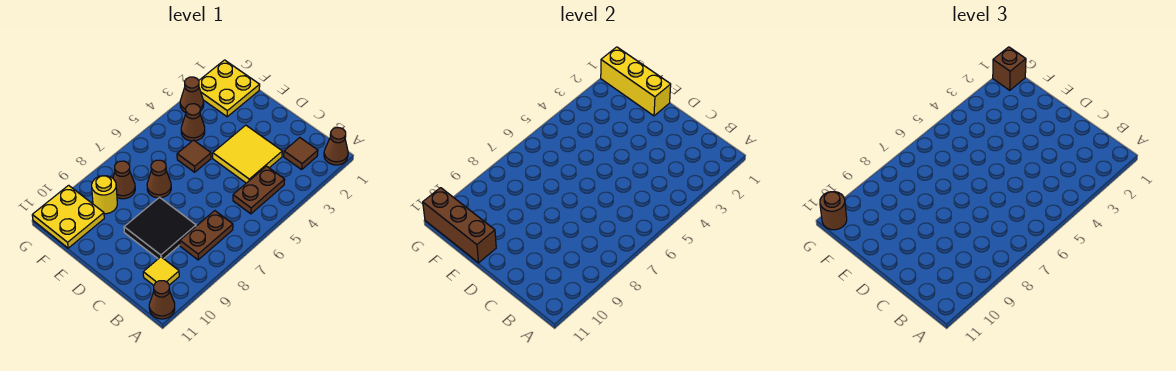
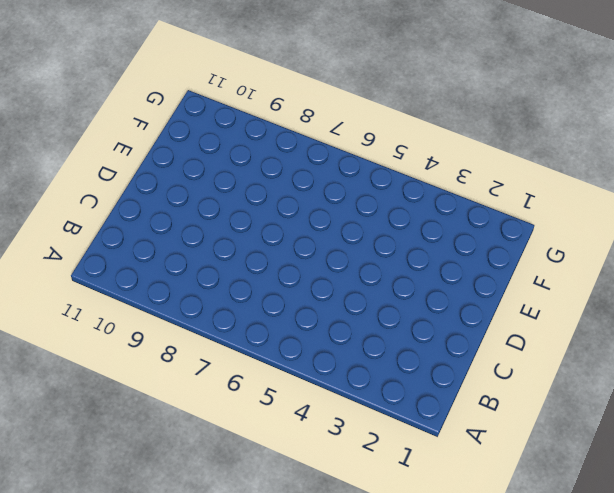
none -> brown cone A1 level 1
none -> brown cone A11 level 1
none -> brown tile B2 level 1

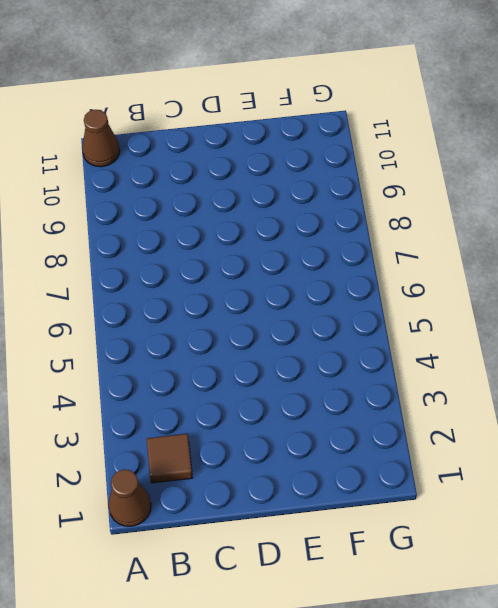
none -> brown plate B4:B5 level 1
none -> brown plate B7:B8 level 1
none -> yellow tile B10 level 1

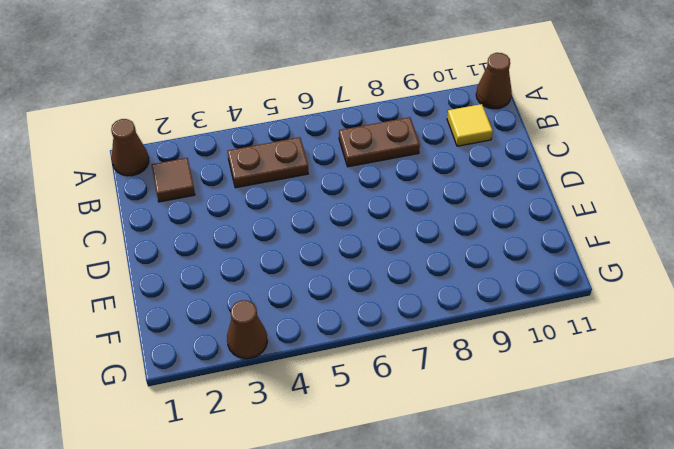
none -> yellow tile C3:D4 level 1
none -> black tile C8:D9 level 1
none -> brown tile E5 level 1

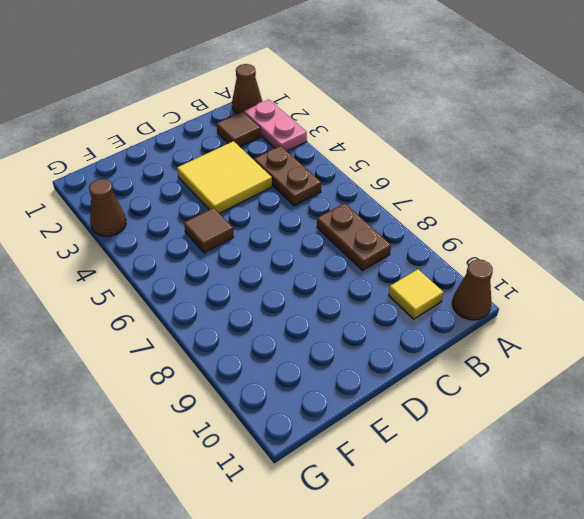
pink plate A2:A3 level 1 -> none
none -> black tile C8:D9 level 1
none -> brown cone E7 level 1
none -> yellow plate F1:G2 level 1

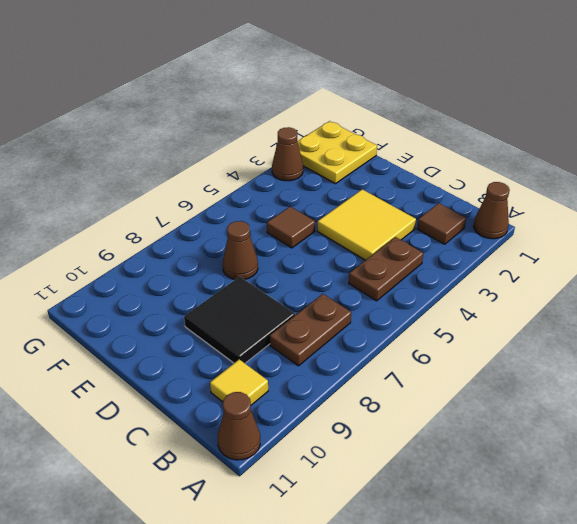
none -> brown cone F4 level 1
none -> brown cone F8 level 1
none -> yellow round brick F9 level 1

